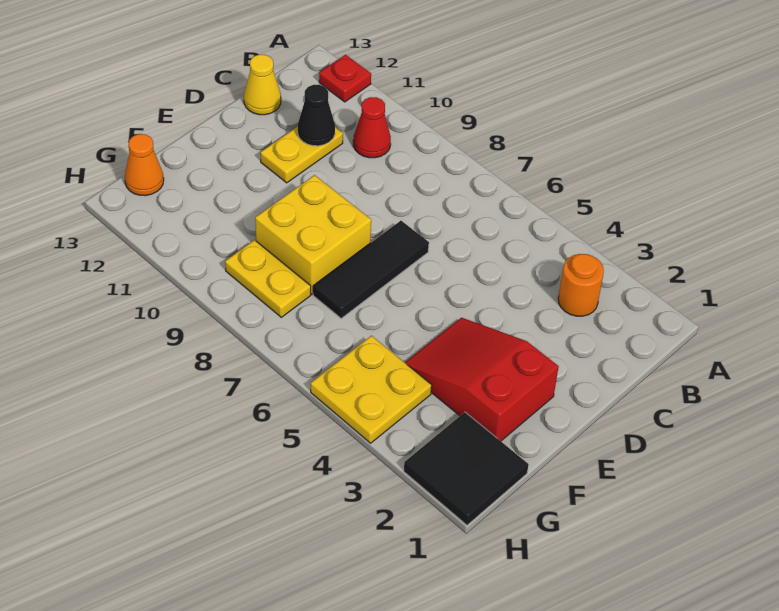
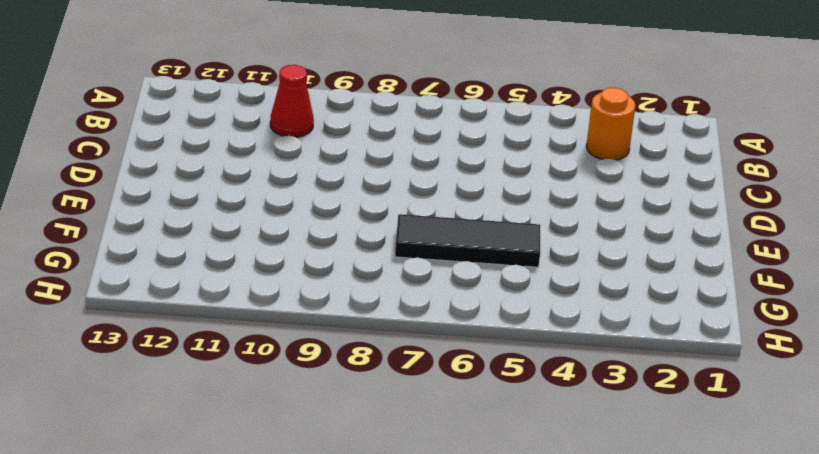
black tile F5:F7 level 1 -> black tile D7:F7 level 1
none -> red plate A12 level 1
none -> yellow plate C11:D11 level 1
none -> yellow cone C13 level 1

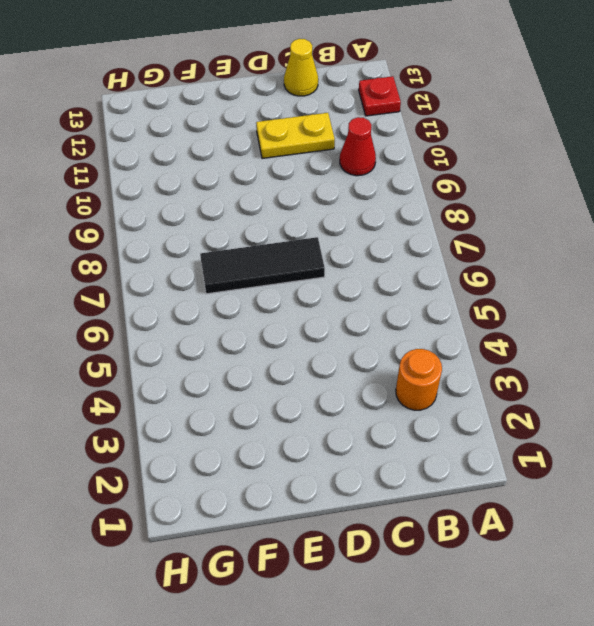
none -> red slope E2:F4 level 1 top 2
none -> yellow brick E8:F9 level 1
none -> black tile G1:H2 level 1

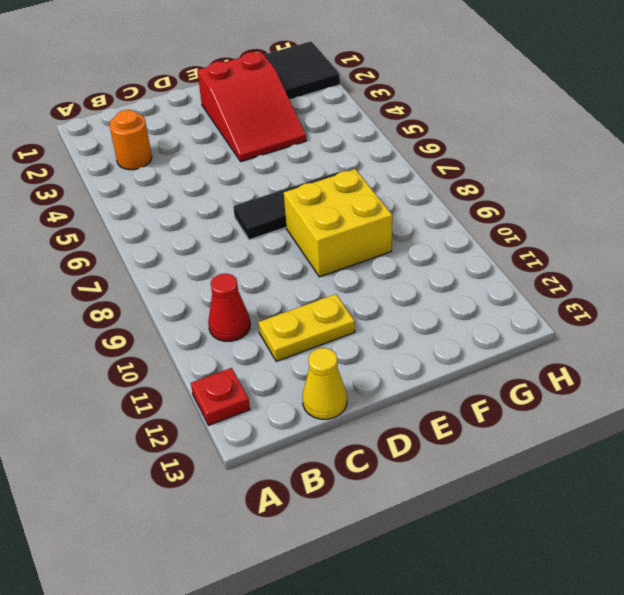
none -> yellow plate G4:H5 level 1
none -> yellow plate G8:G9 level 1
none -> orange cone G13 level 1

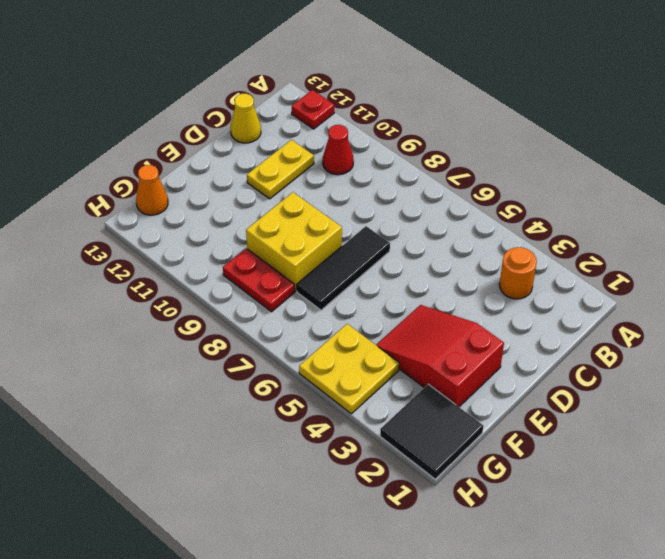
red plate G8:G9 level 1 -> yellow plate G8:G9 level 1
none -> black cone C11 level 2

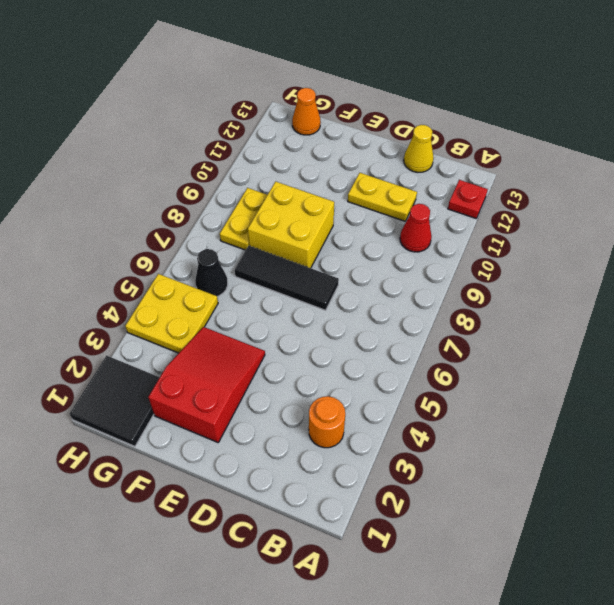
black cone G6 level 1 -> black cone C11 level 2

